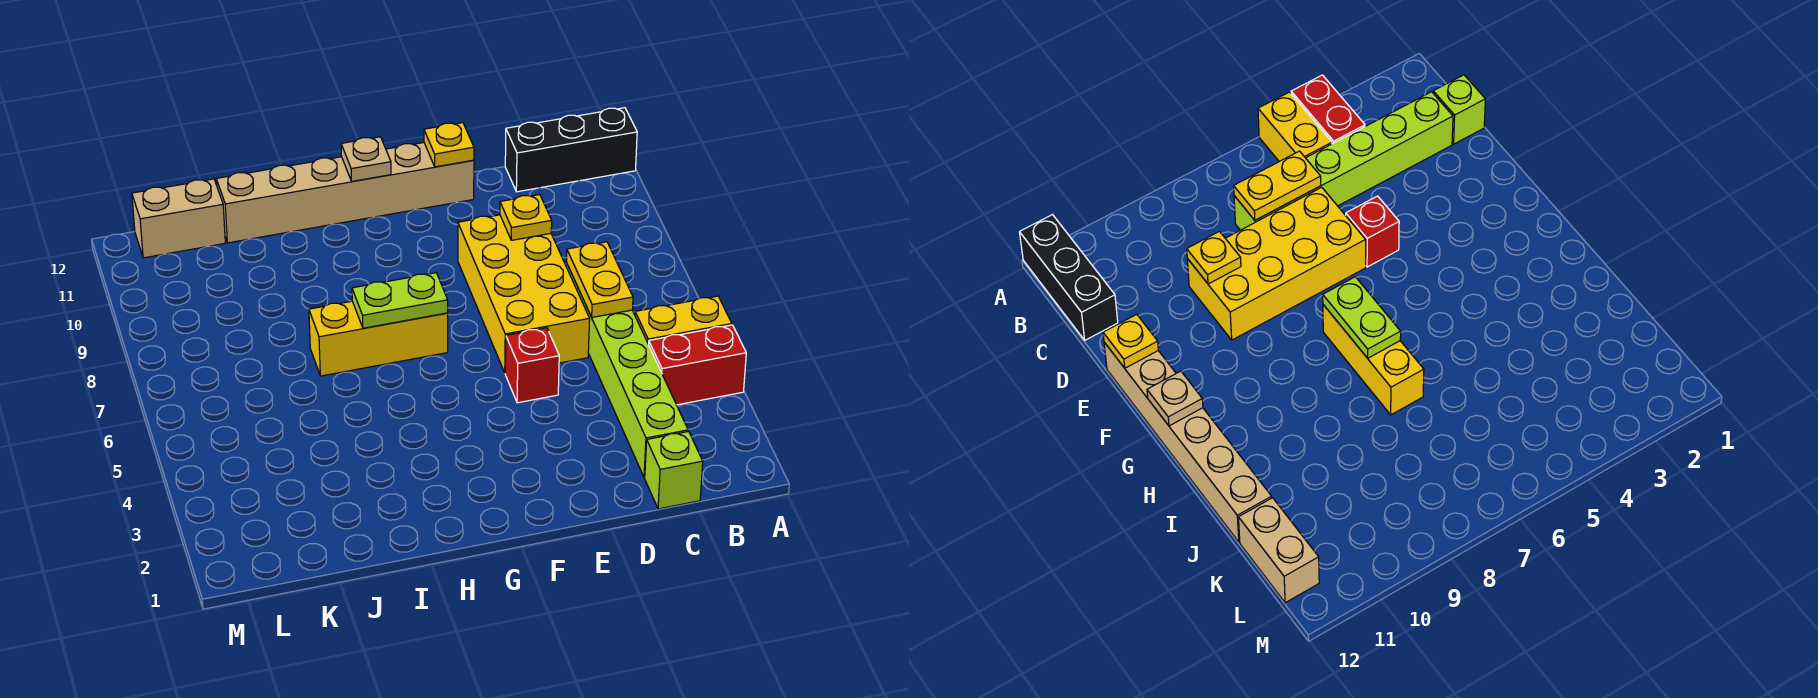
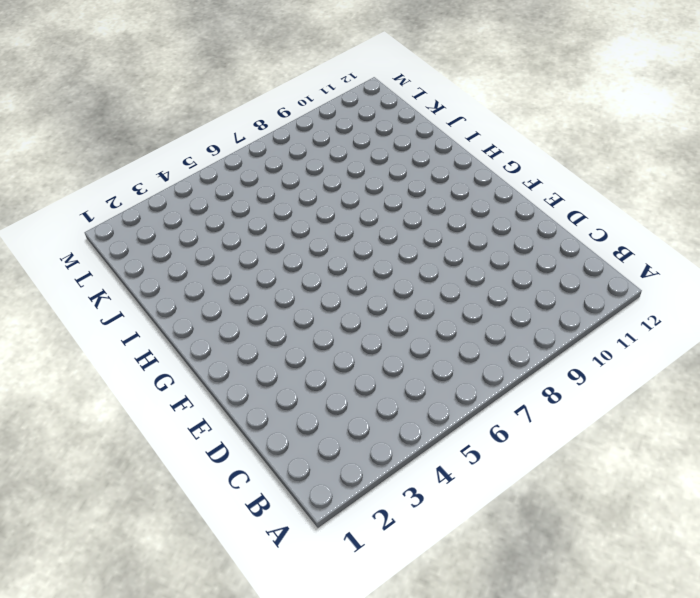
none -> red brick A4:B4 level 1
none -> yellow brick A5:B5 level 1
none -> black brick A12:C12 level 1

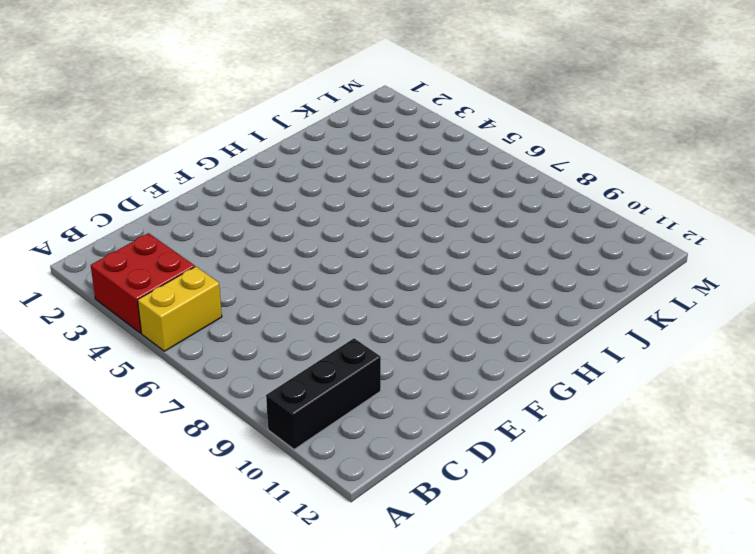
red brick A3:B4 level 1 -> red brick A4:B4 level 1
black brick A10:C10 level 1 -> black brick A12:C12 level 1
none -> lime brick C1 level 1
none -> lime brick C2:C7 level 1
none -> yellow brick D6:E9 level 1

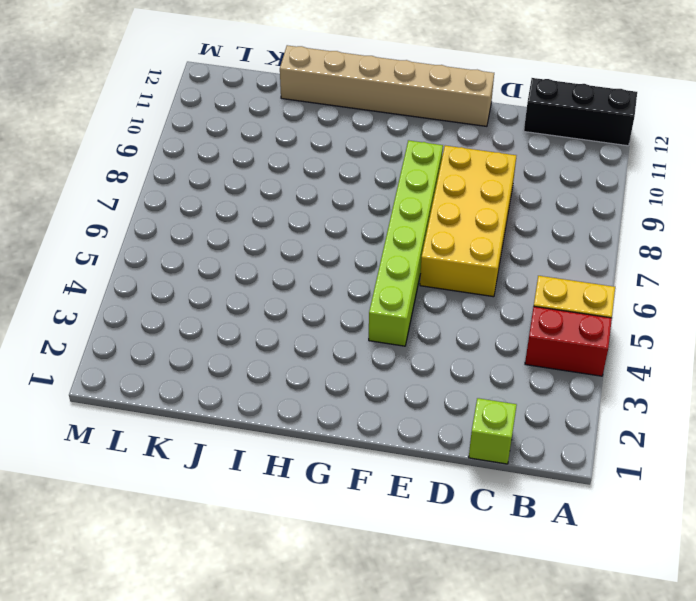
lime brick F4:F9 level 1 -> lime brick C2:C7 level 1
none -> red brick E5 level 1
none -> yellow brick G7:I7 level 1
none -> tan brick K12:L12 level 1

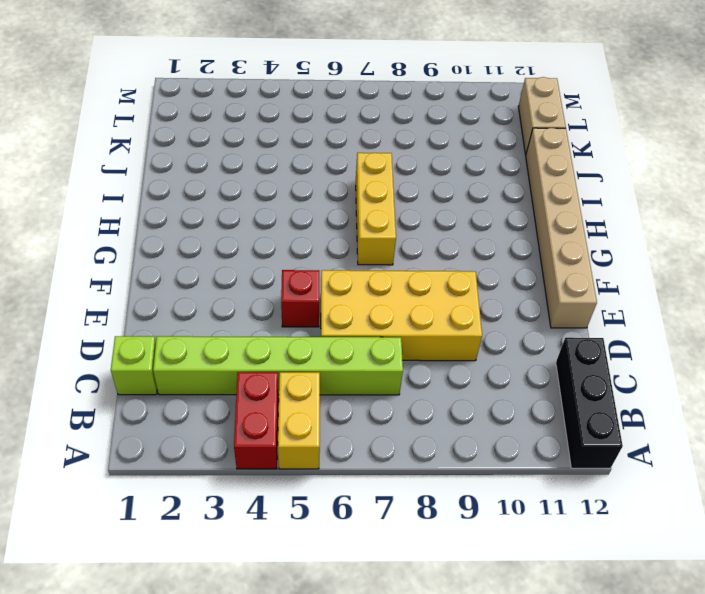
none -> yellow plate C6:C7 level 2
none -> yellow plate D9 level 2
none -> yellow plate E12 level 2

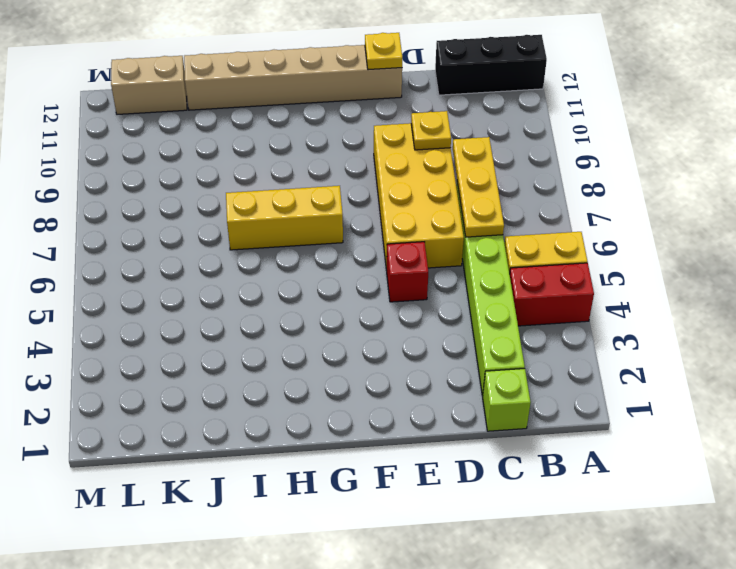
yellow plate C6:C8 level 2 -> yellow plate C6:C7 level 2
none -> lime plate G7:H7 level 2
none -> tan plate G12 level 2

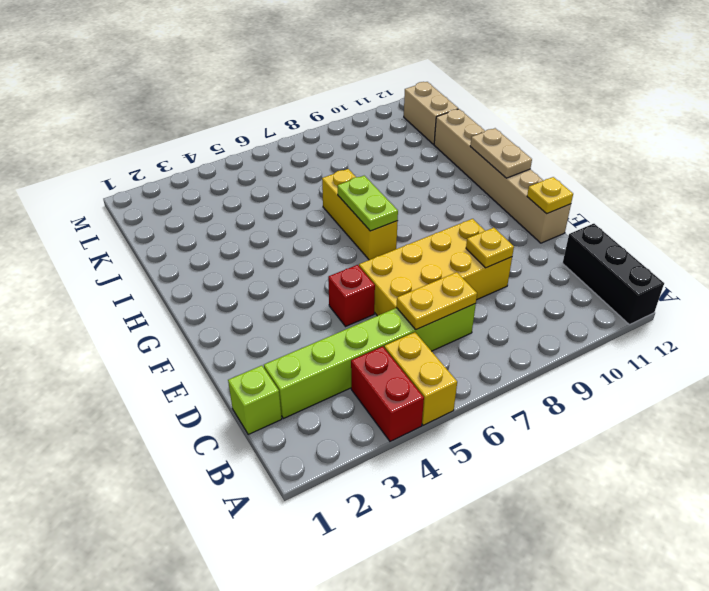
tan plate G12:H12 level 2 -> tan plate G12 level 2

